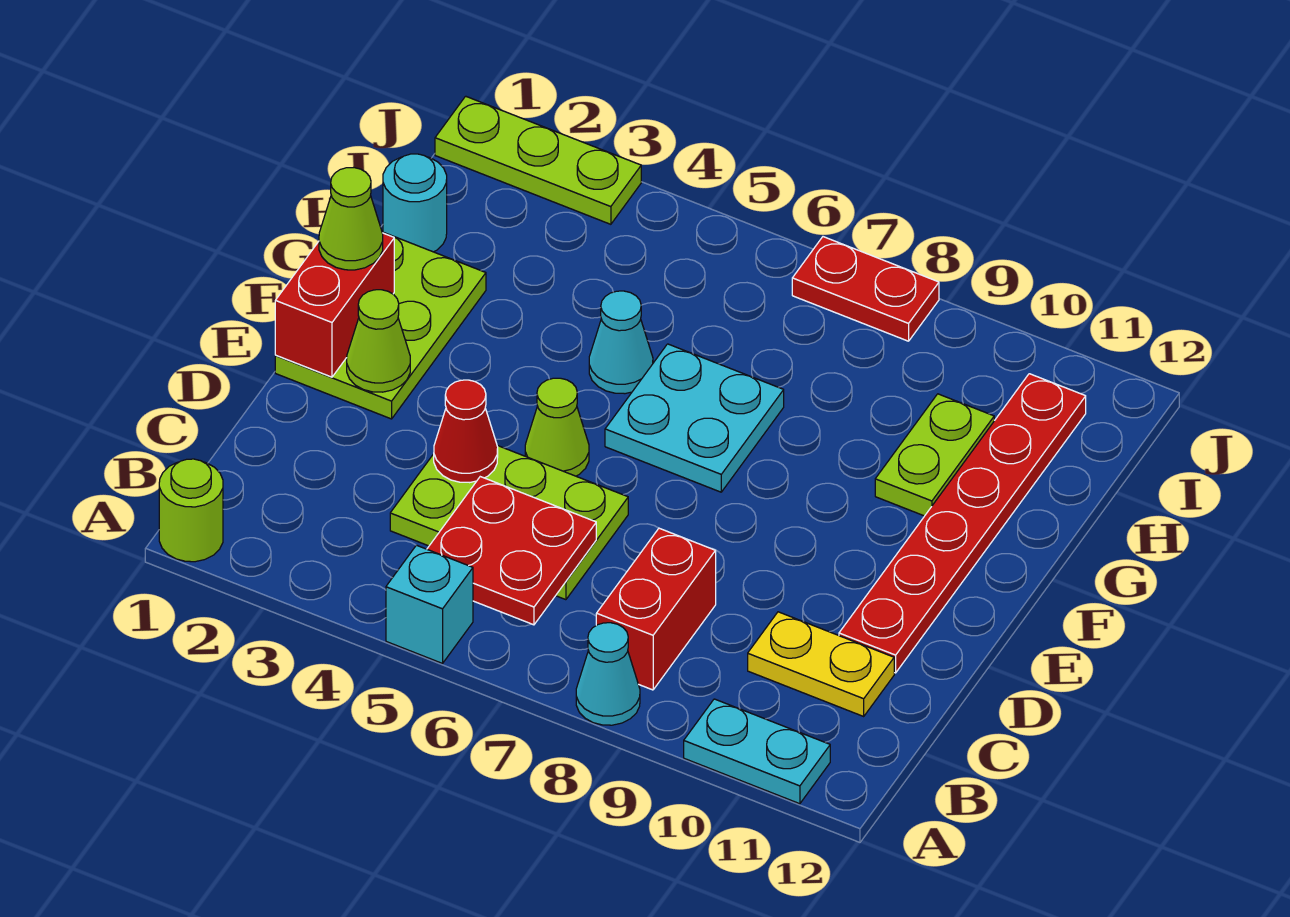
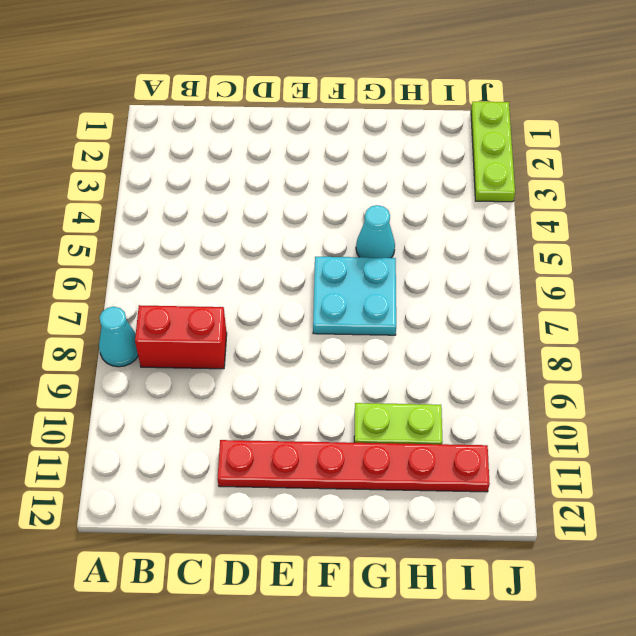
none -> lime round brick A1 level 1
none -> cyan brick A5 level 1
none -> cyan plate A10:A11 level 1

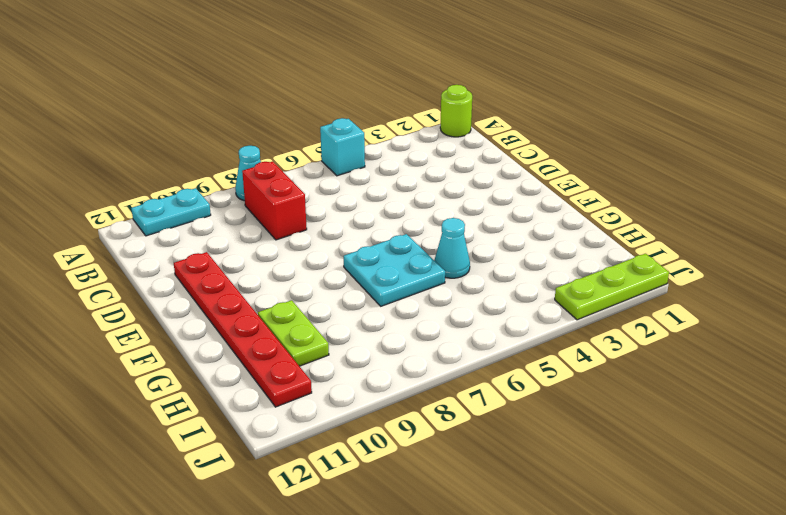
none -> lime plate C4:D6 level 1
none -> yellow plate C10:C11 level 1
none -> lime plate E1:G2 level 1

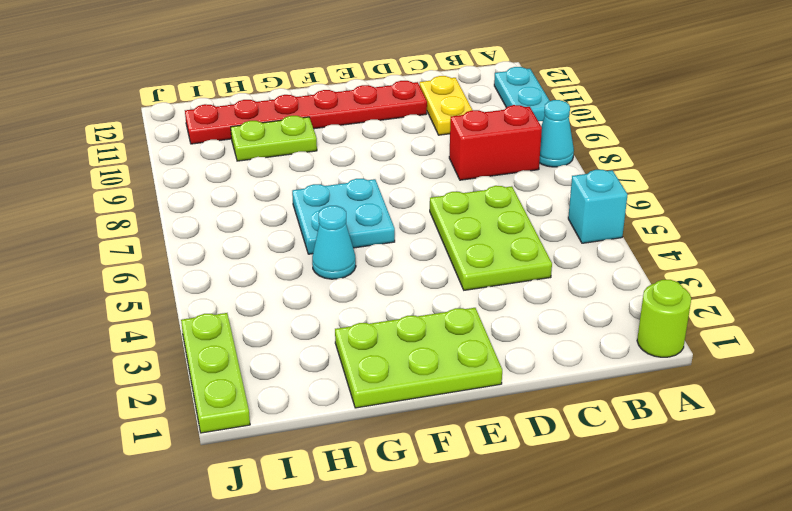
none -> lime cone E5 level 1
none -> cyan round brick H1 level 1
none -> red plate J7:J8 level 1

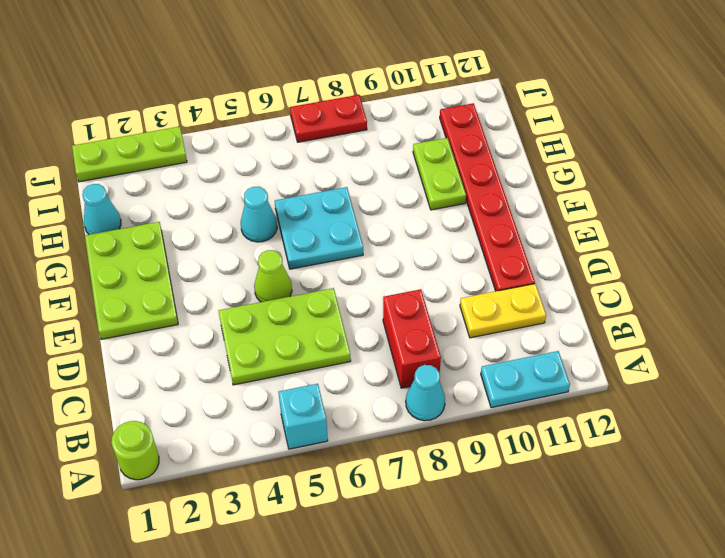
cyan cone H1 level 1 -> cyan round brick H1 level 1
none -> red plate B5:C6 level 2
none -> red cone D4 level 2
none -> red brick E1:F1 level 2

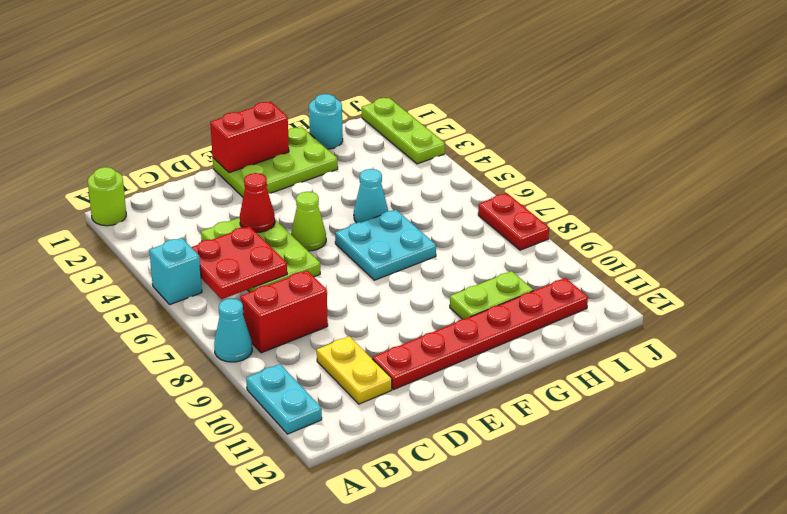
none -> lime cone E2 level 2
none -> lime cone F1 level 3

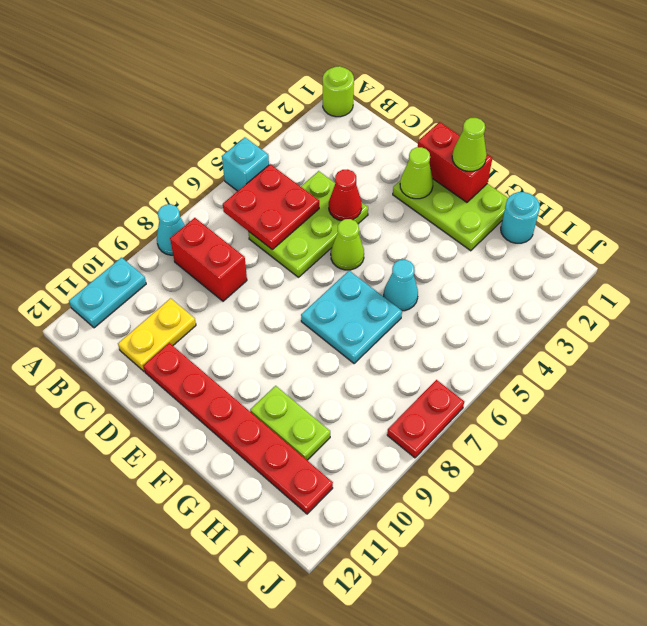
none -> lime plate J1:J3 level 1

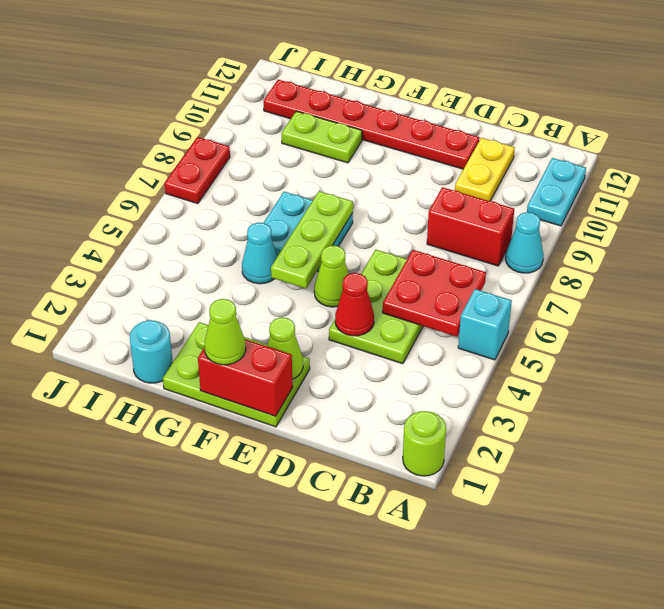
lime plate F5:F7 level 2 -> lime plate J1:J3 level 1

